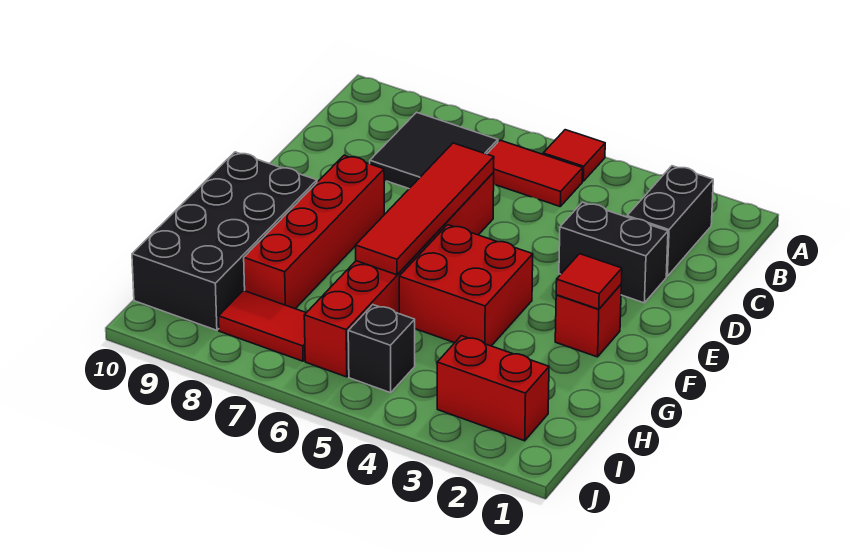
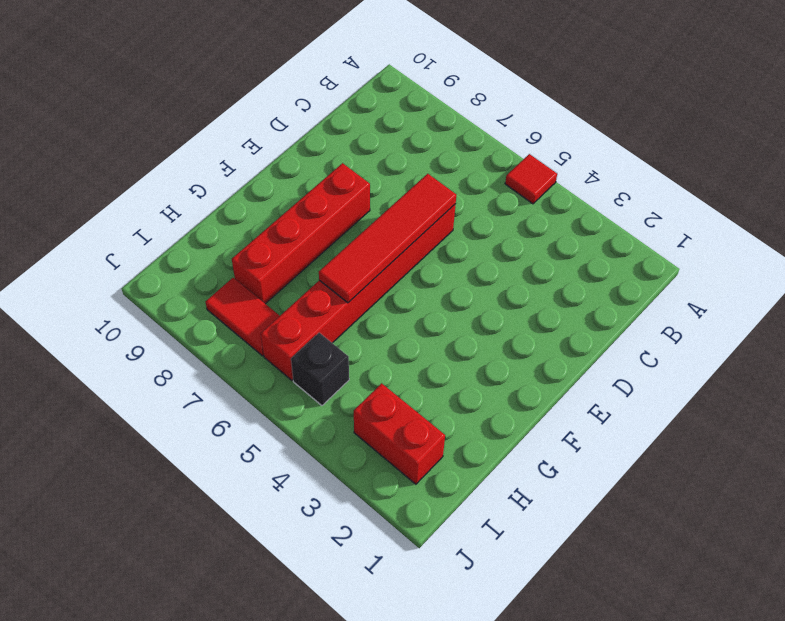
none -> black brick B2:C2 level 1
none -> red tile B5:B6 level 1
none -> black tile B7:C8 level 1

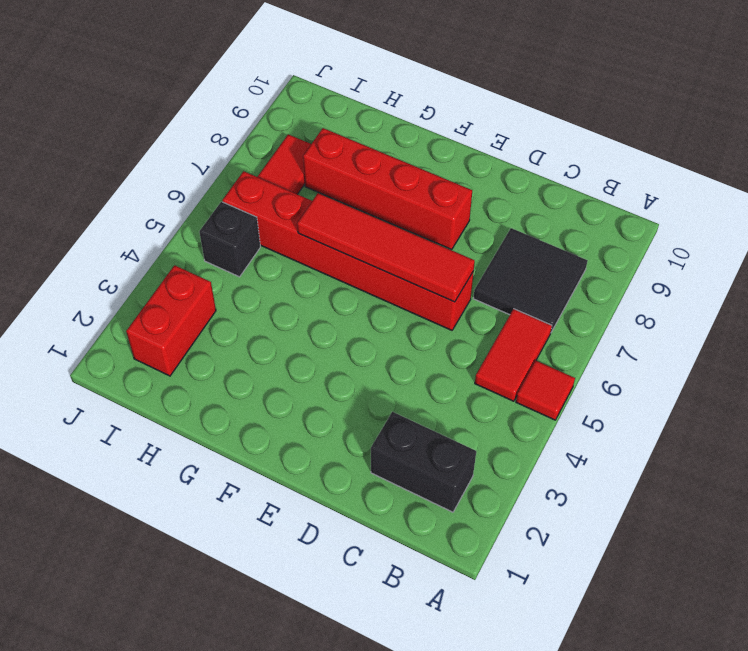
none -> black brick D2:D3 level 1
none -> red brick F2 level 1
none -> red brick F4:G5 level 1

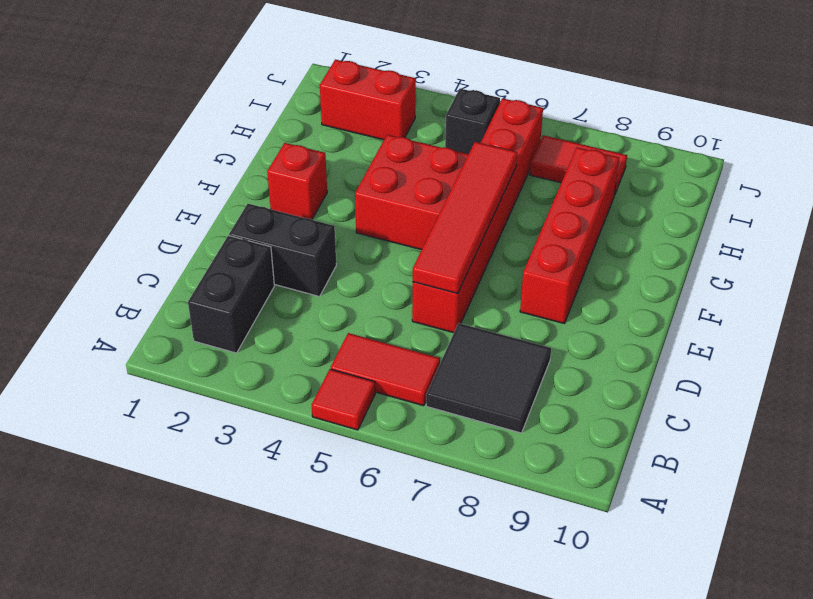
none -> black brick F9:I10 level 1
none -> red tile F2 level 2

